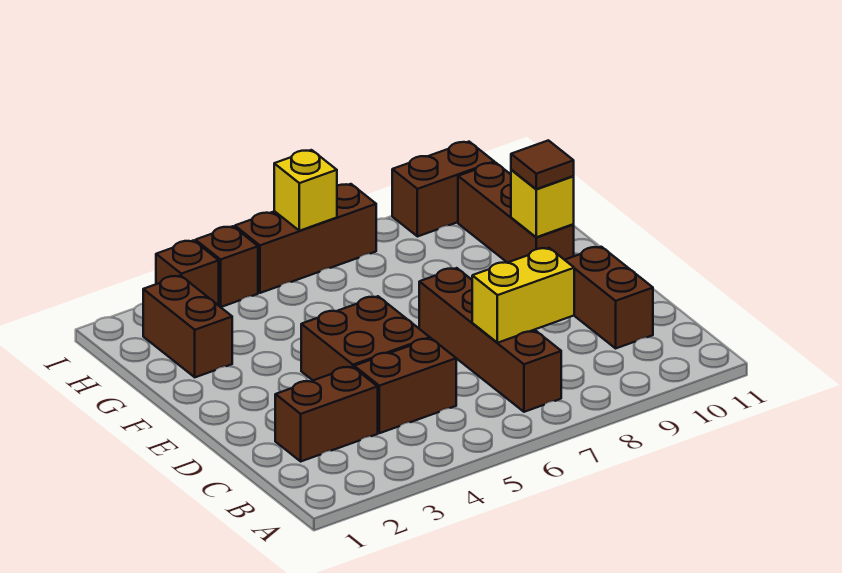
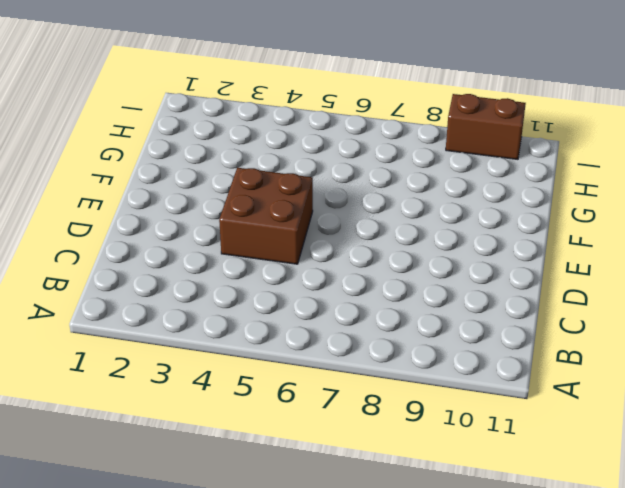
none -> brown brick B7:E7 level 1
none -> brown brick C2:C3 level 1
none -> brown brick C4:C5 level 1

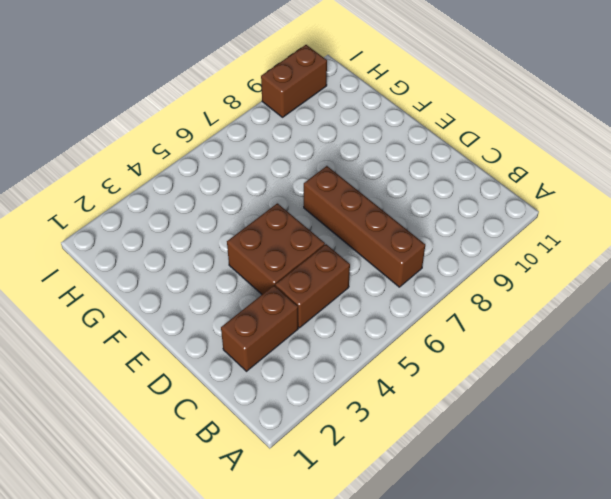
none -> brown brick C10:D10 level 1
none -> brown brick F10:H10 level 1
none -> brown brick G2:H2 level 1

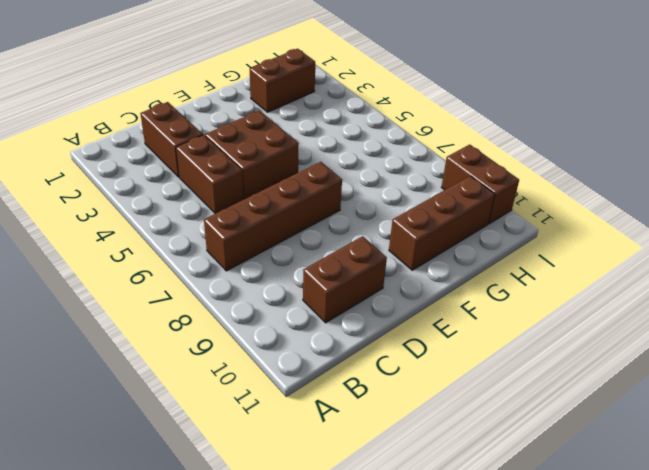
none -> brown brick I3 level 1
none -> brown brick I4 level 1
none -> brown brick I5:I7 level 1

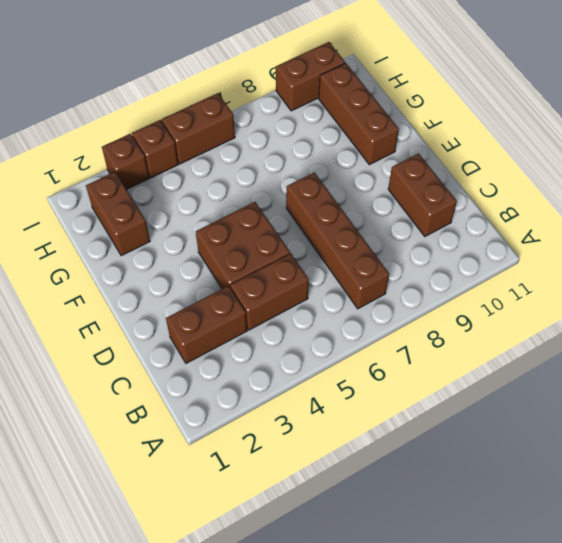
brown brick I5:I6 level 1 -> brown brick I5:I7 level 1
none -> yellow brick C7:C8 level 2
none -> yellow brick F10 level 2
none -> yellow brick I6 level 2

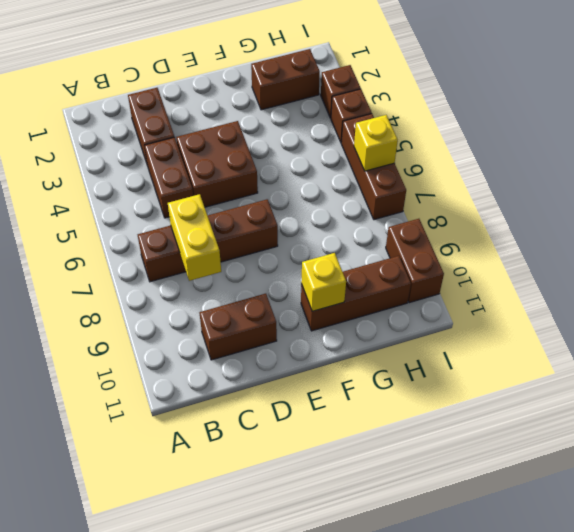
none -> brown tile F10 level 3

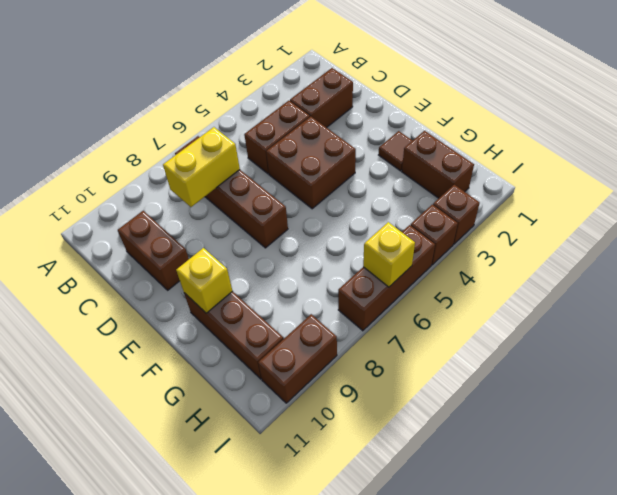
brown tile F2 level 1 -> brown tile F10 level 3

